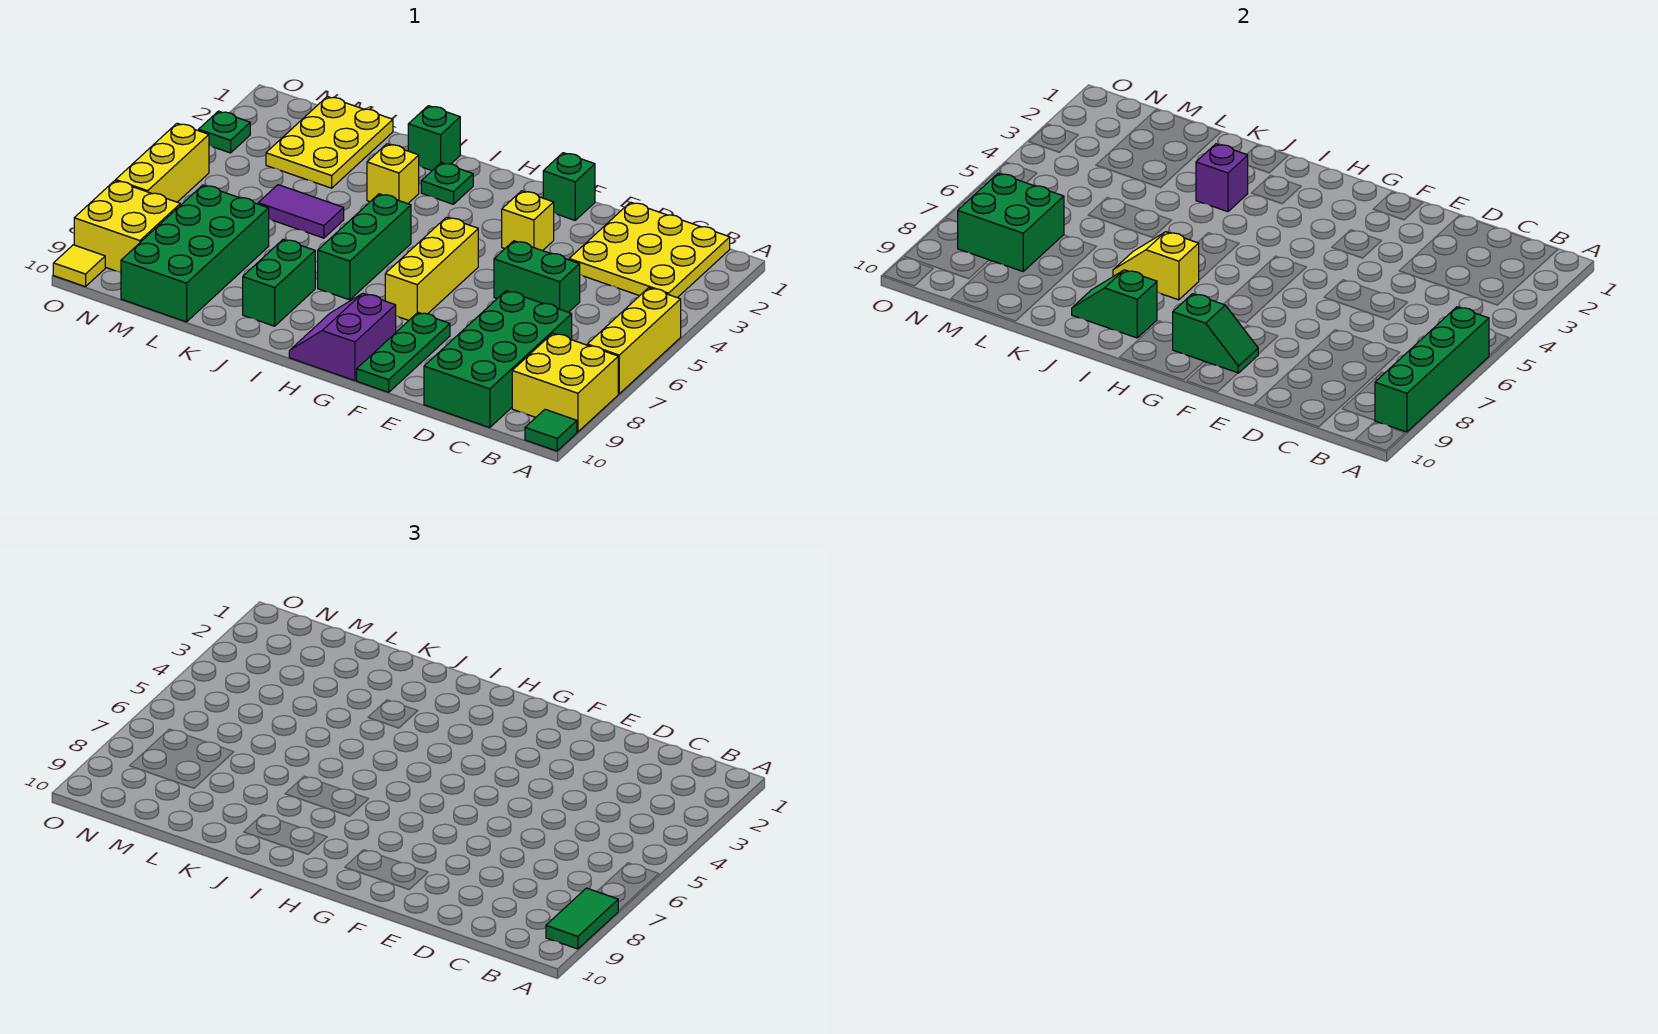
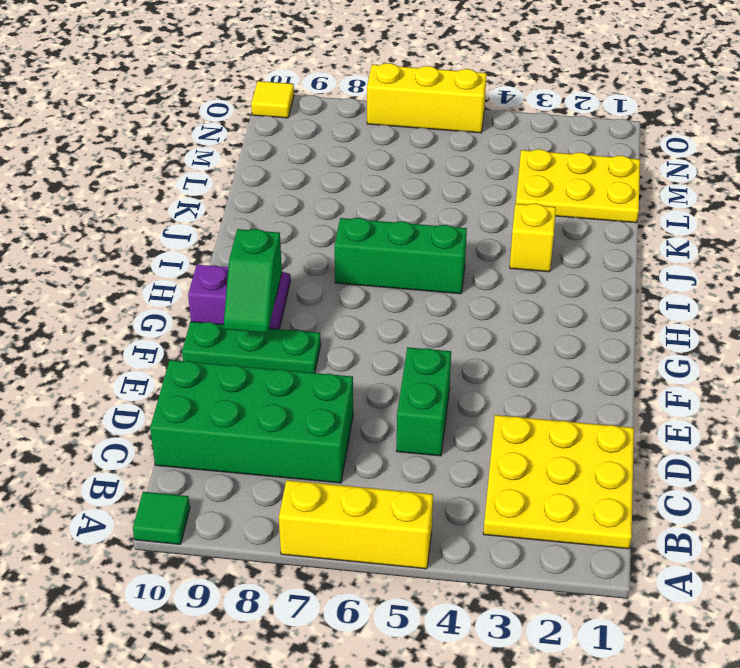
none -> yellow brick A8:B9 level 1
none -> green brick F1 level 1
none -> yellow brick F3 level 1
none -> yellow brick G5:G7 level 1

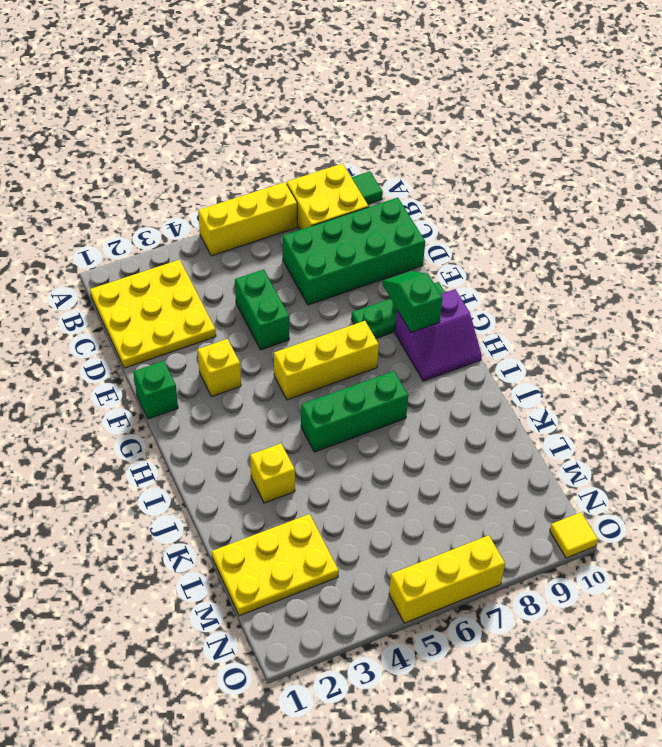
none -> green plate I2 level 1
none -> green brick J1 level 1
none -> green brick J8:J9 level 1
none -> purple tile K5:L5 level 1

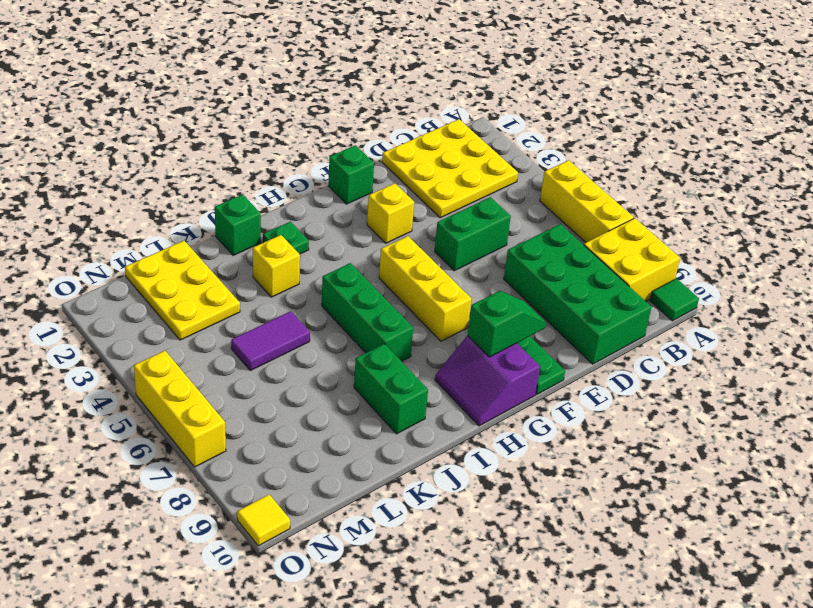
none -> green brick L7:M10 level 1
none -> yellow brick N8:O9 level 1
none -> green plate O3 level 1
none -> green brick A6:A9 level 2

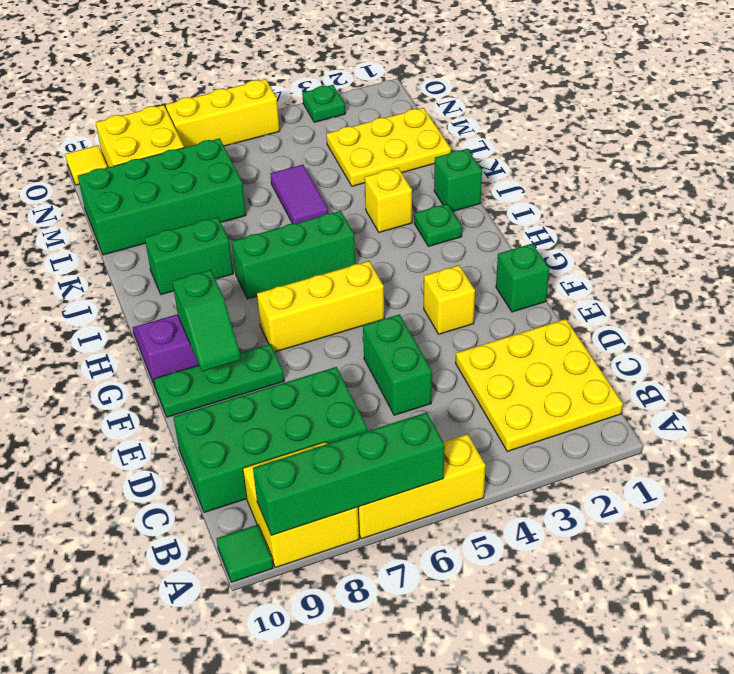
none -> yellow slope I7:J7 level 2 top I
none -> green slope I9:J9 level 2 top I
none -> purple brick J3 level 2
none -> green brick M7:N8 level 2

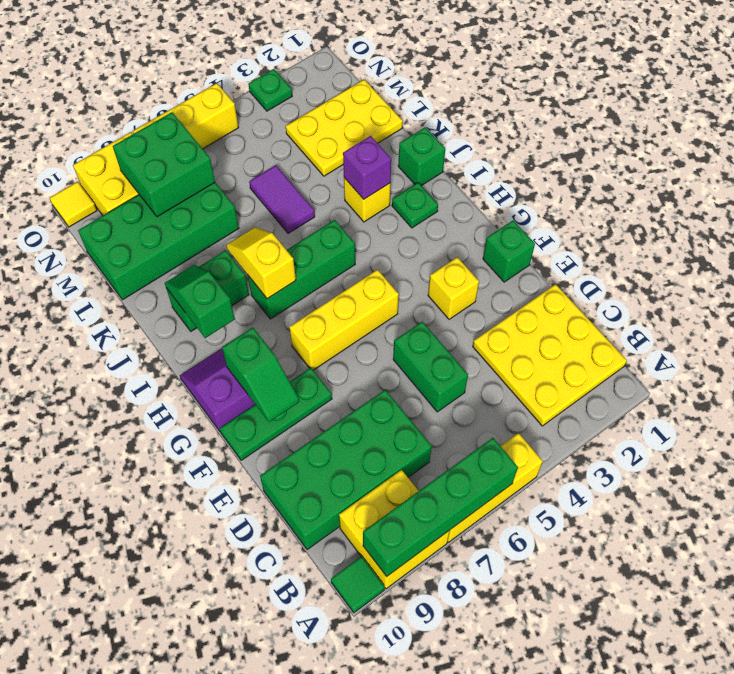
none -> green tile A8:A9 level 3

